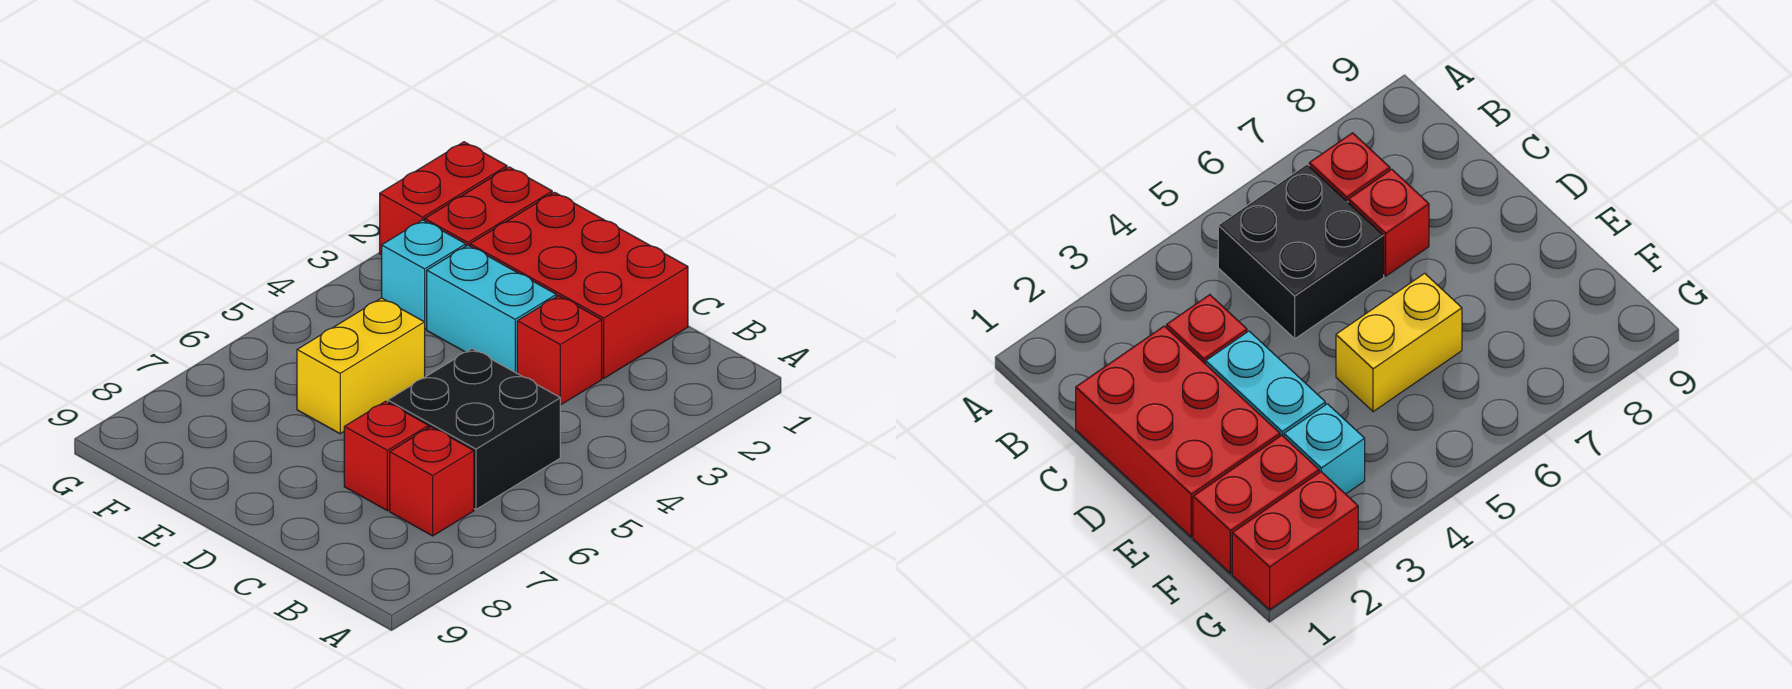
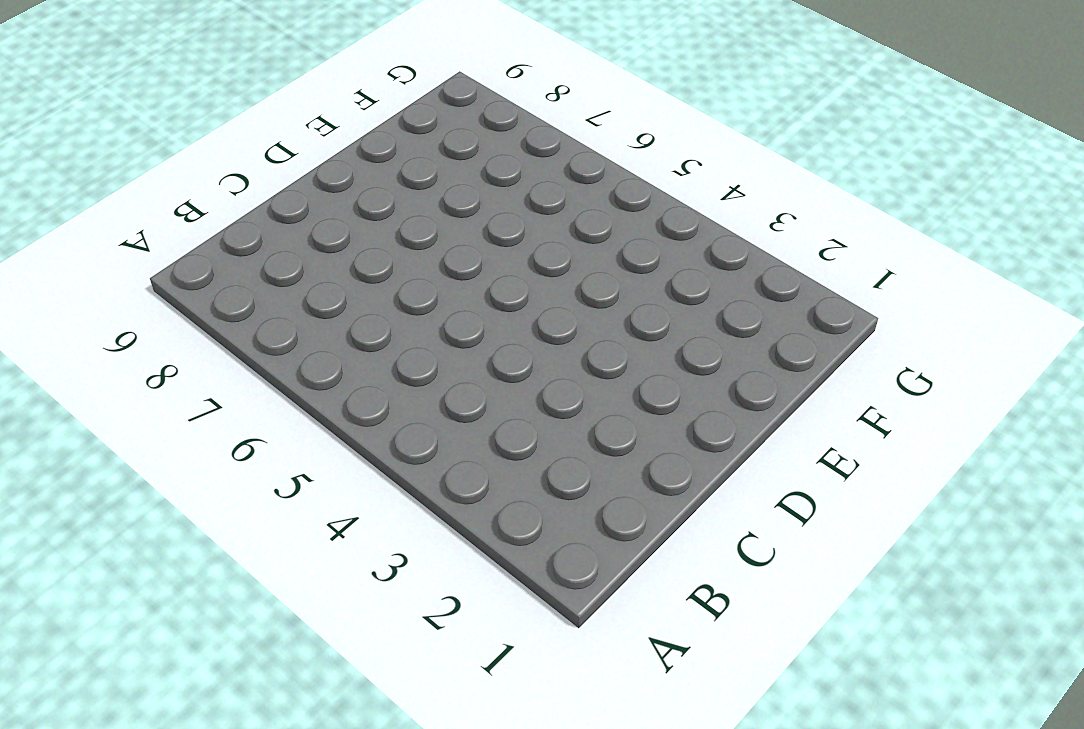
none -> black brick B5:C6 level 1
none -> red brick B7 level 1

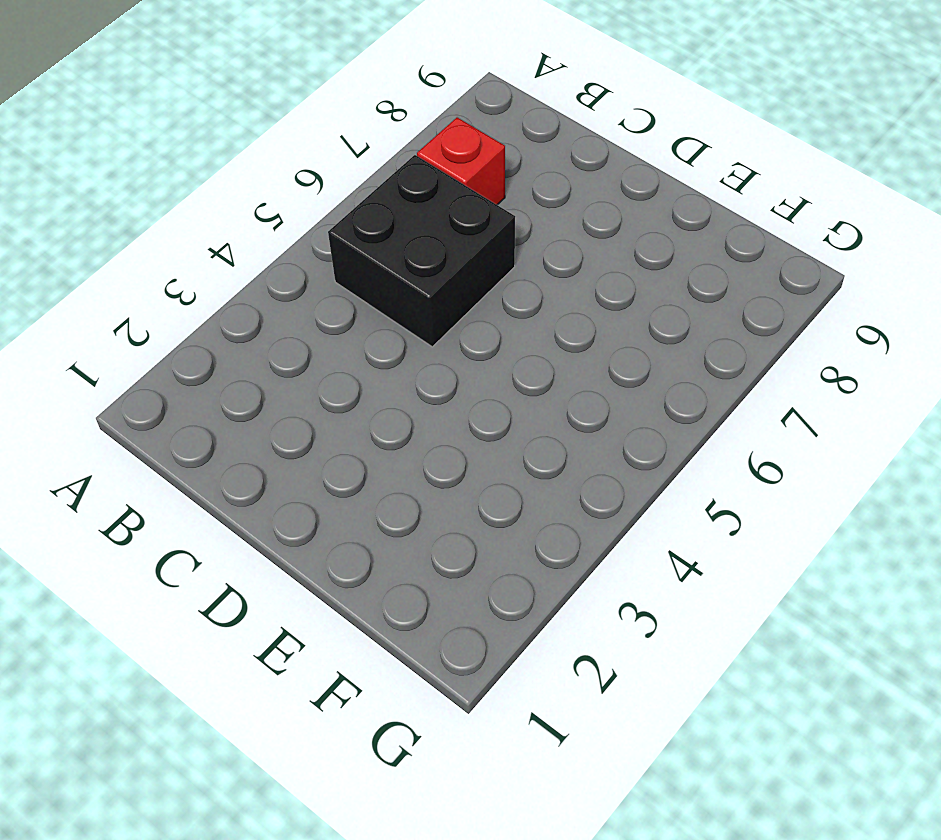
none -> red brick C1:E2 level 1
none -> red brick C3 level 1

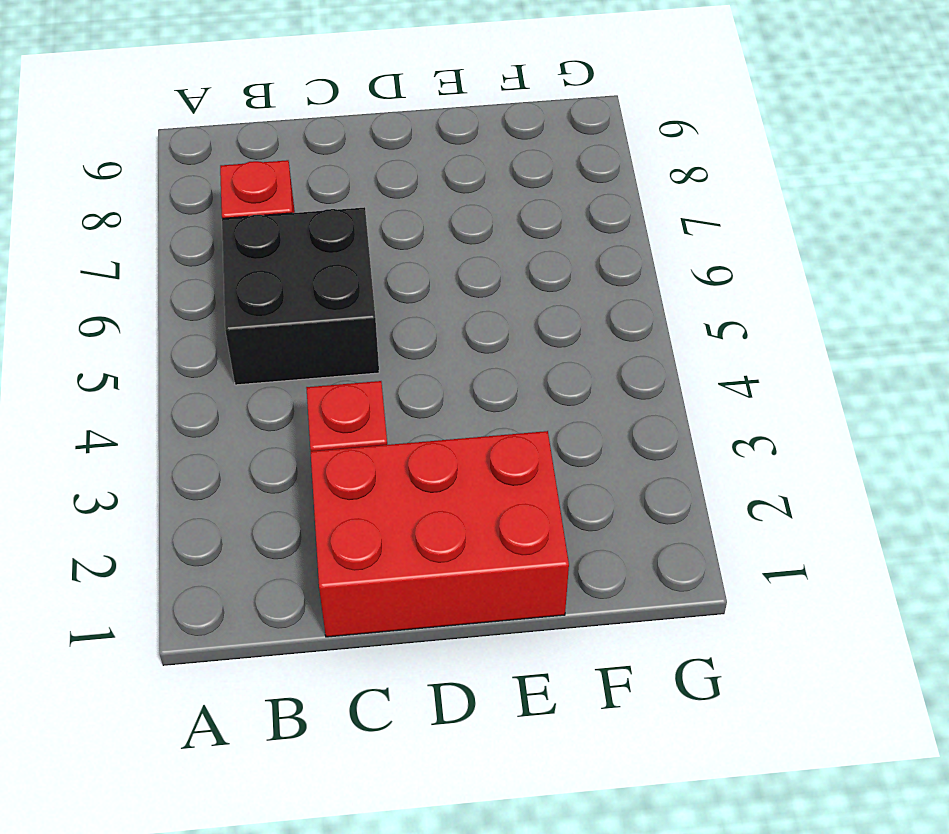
none -> red brick C7 level 1
none -> cyan brick D3:E3 level 1

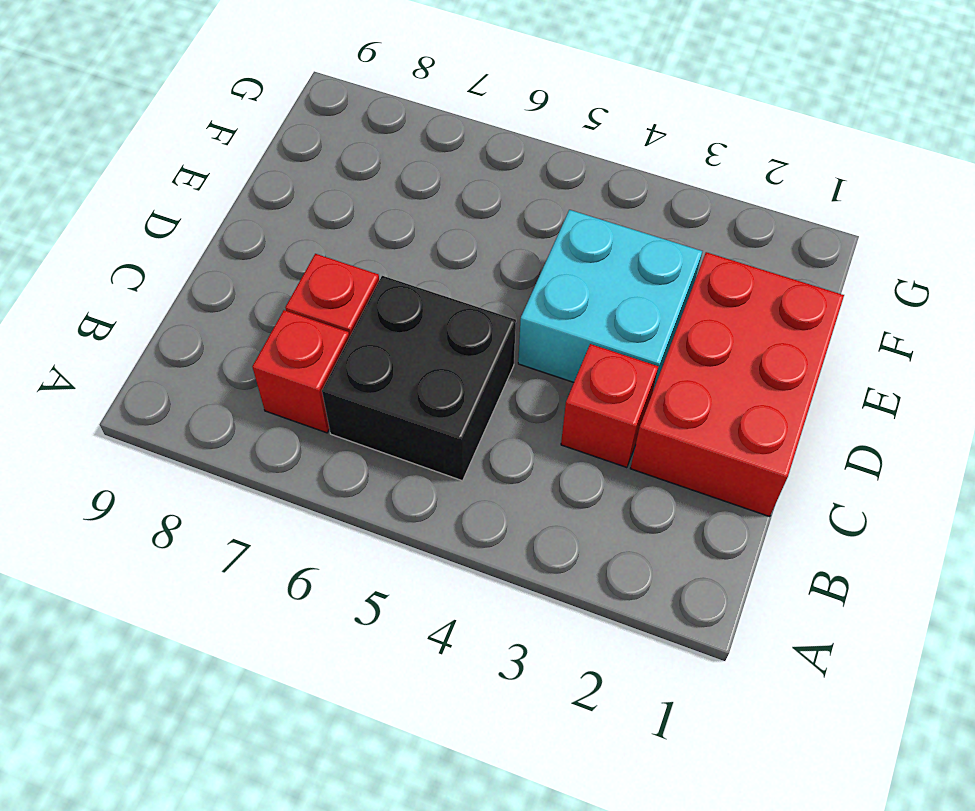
cyan brick D3:E4 level 1 -> cyan brick D3:E3 level 1
none -> yellow brick E5:E6 level 1
none -> red brick F1:F2 level 1

